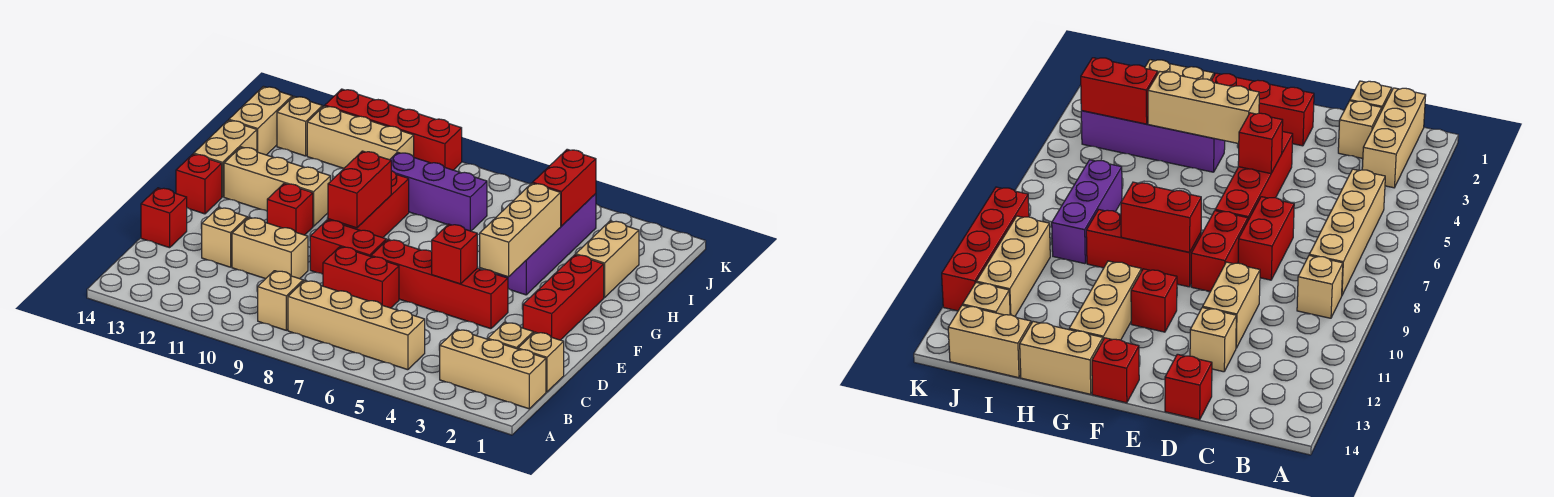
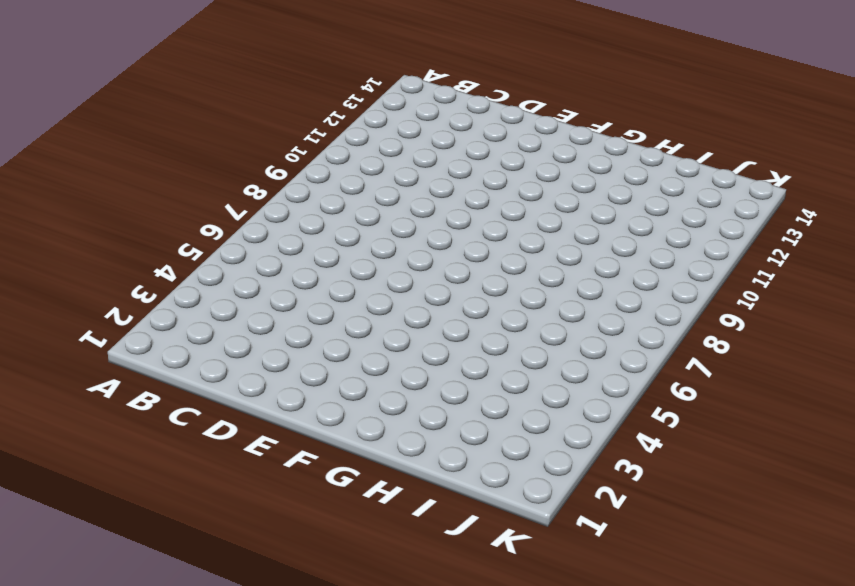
none -> tan brick B1:B3 level 1
none -> tan brick B5:B8 level 1
none -> tan brick B9 level 1

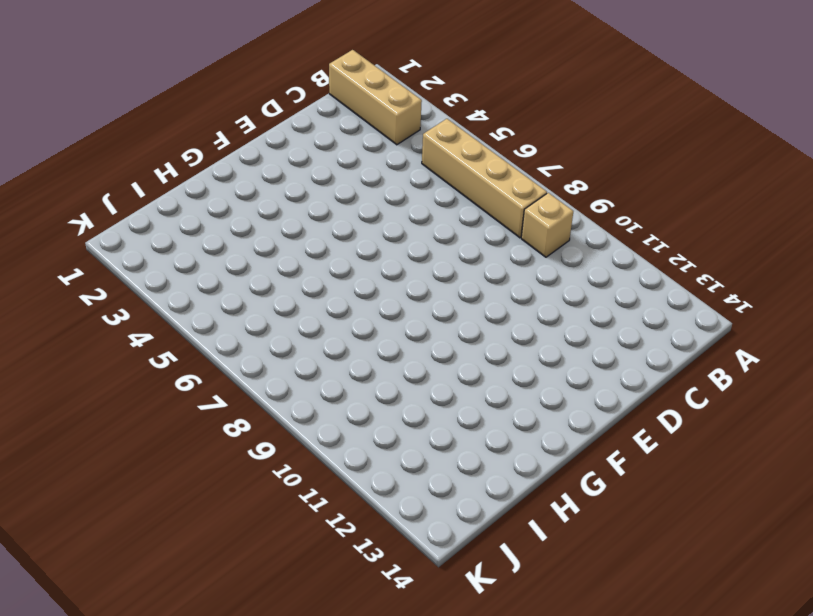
none -> tan brick C1 level 1
none -> tan brick C2 level 1
none -> red brick D7:D8 level 1

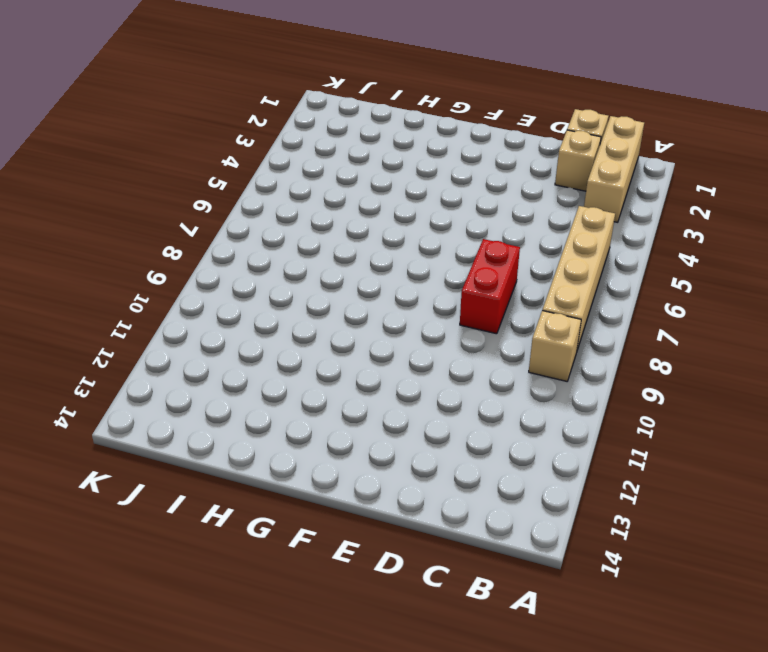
none -> tan brick D10:D11 level 1
none -> tan brick D12 level 1
none -> red brick D14 level 1

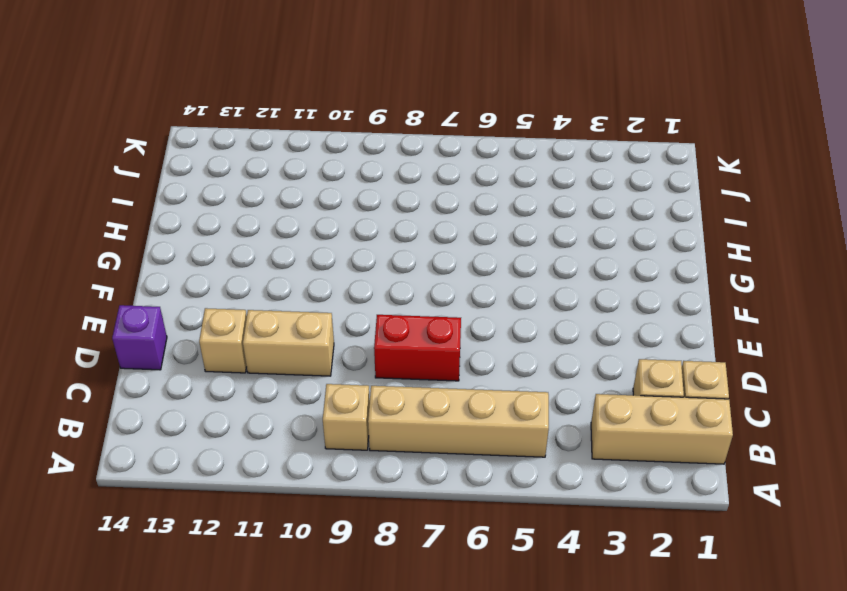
purple brick D14 level 1 -> red brick D14 level 1
none -> red brick E2:G2 level 1
none -> red brick E4:E7 level 1
none -> red brick E8:E9 level 1

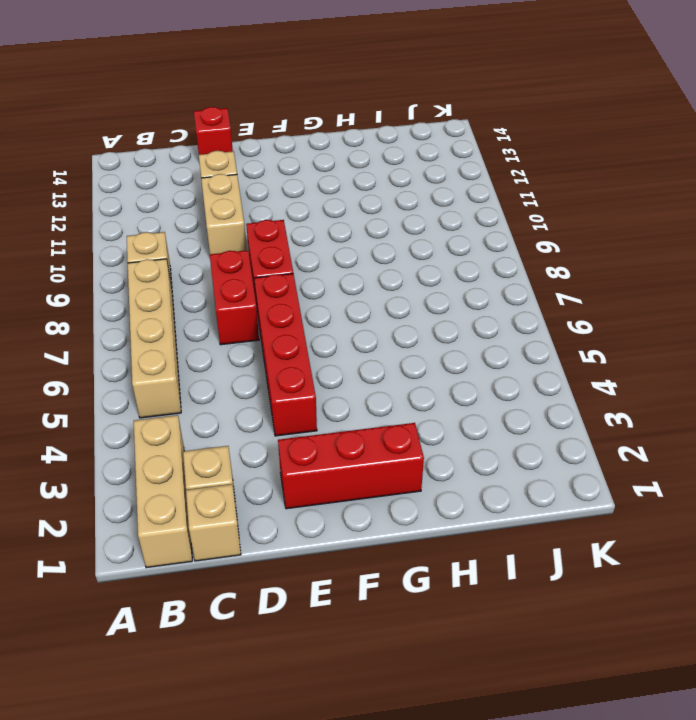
none -> red brick F9:H9 level 1
none -> red brick F11 level 1
none -> red brick F14 level 1

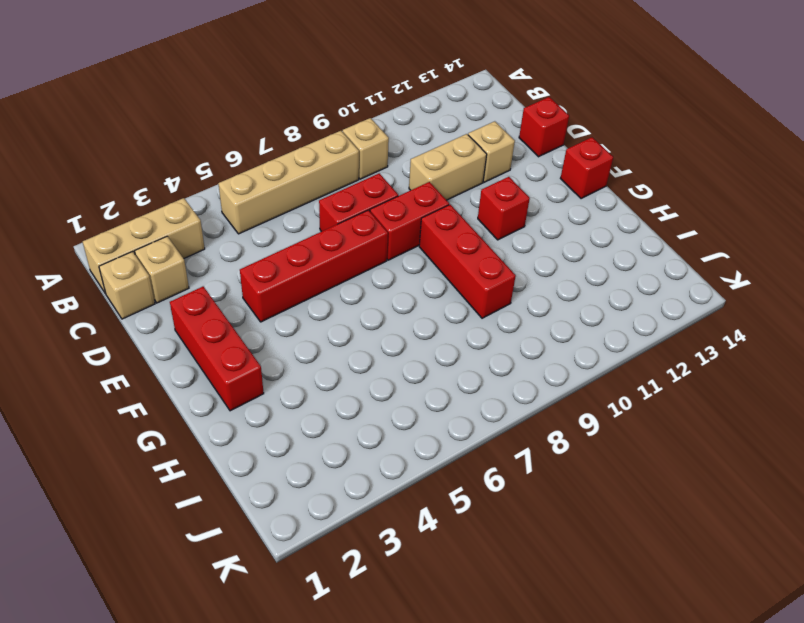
none -> purple brick G4:J4 level 1
none -> tan brick G11:G13 level 1
none -> tan brick G14:H14 level 1

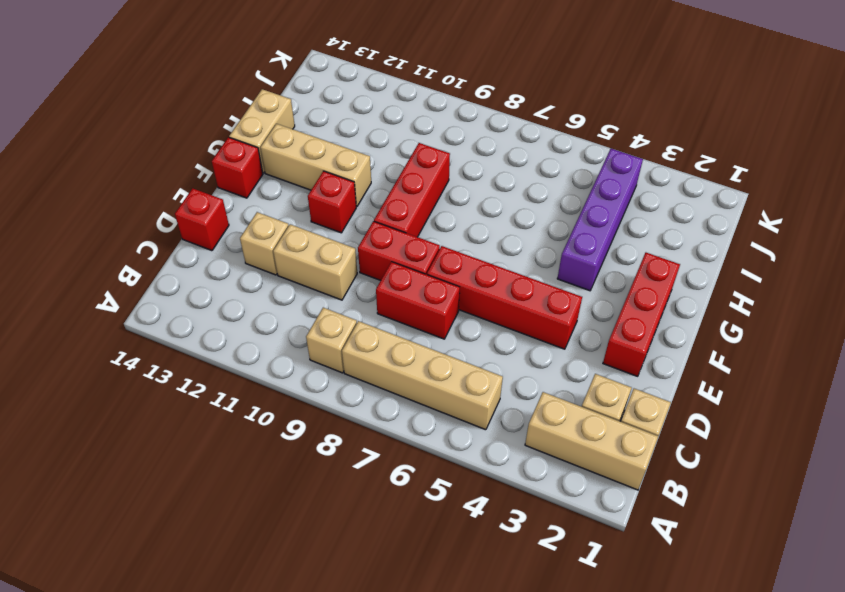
none -> tan brick H2:I2 level 1
none -> purple brick I7:I9 level 1
none -> tan brick I14:J14 level 1

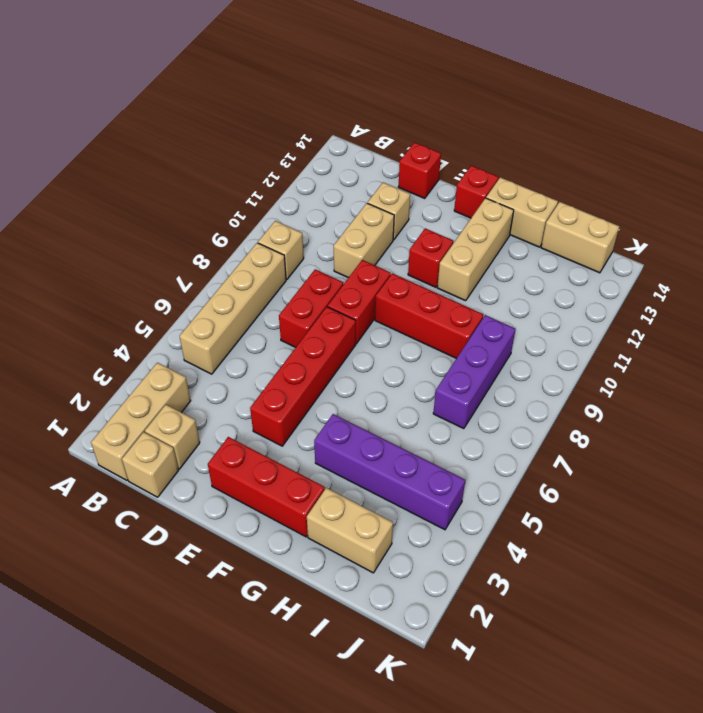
none -> tan brick J10:J12 level 1
none -> tan brick J13 level 1
none -> red brick K9:K12 level 1

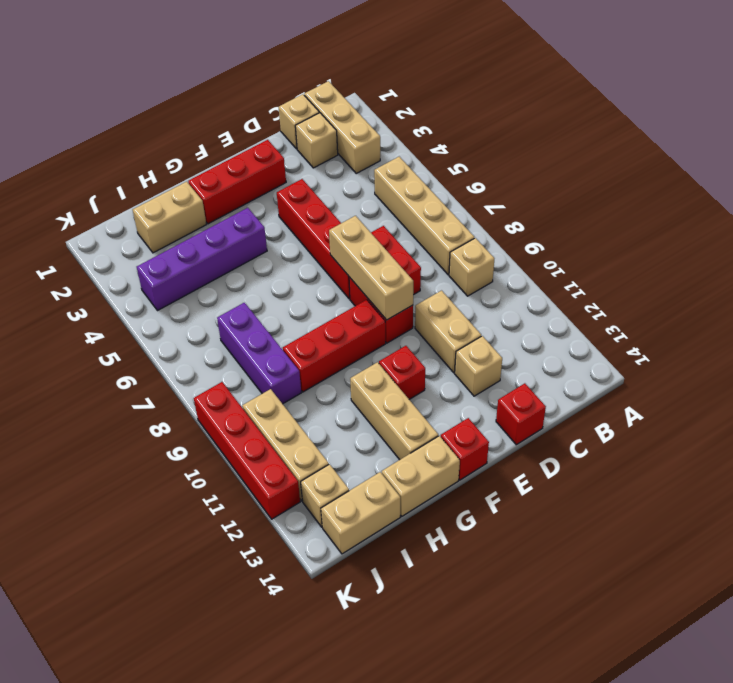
tan brick E7:E9 level 2 -> tan brick F4:H4 level 2
none -> red brick E5 level 2
none -> red brick F9:G9 level 2
none -> red brick I4:J4 level 2

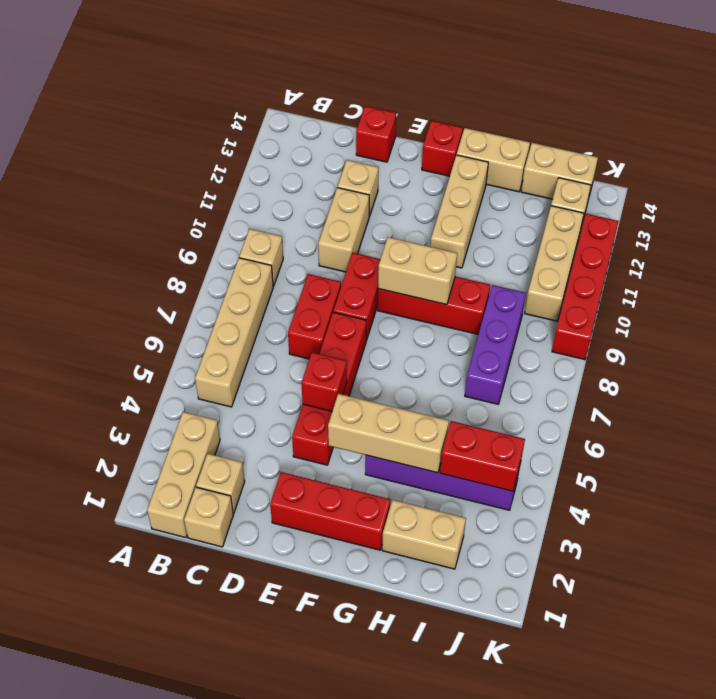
tan brick F9:G9 level 2 -> red brick F9:G9 level 2
none -> red brick F11 level 1

